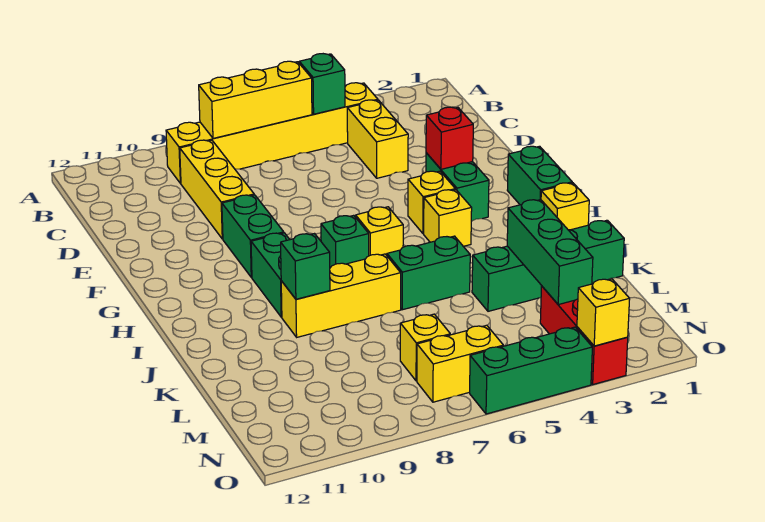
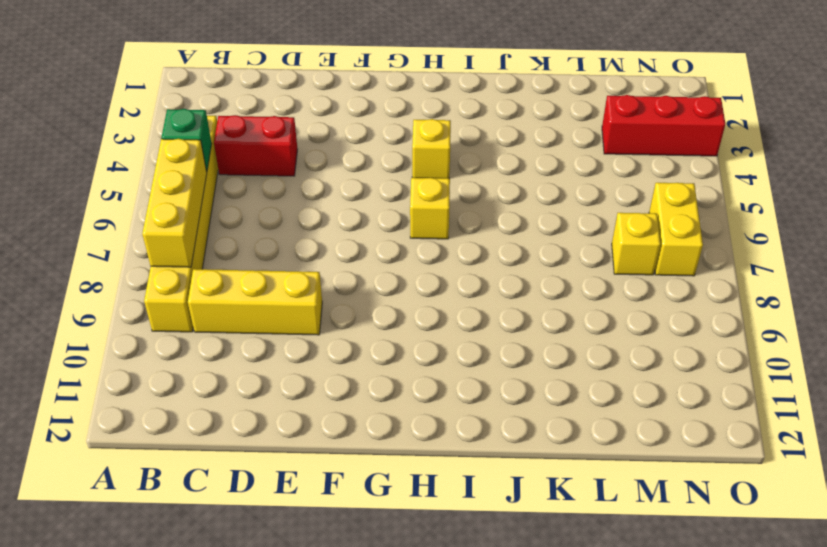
red brick C4:D4 level 1 -> yellow brick C4:D4 level 1
none -> green brick F3:G3 level 1
none -> green brick F9:G9 level 1
none -> green brick G1:H1 level 1

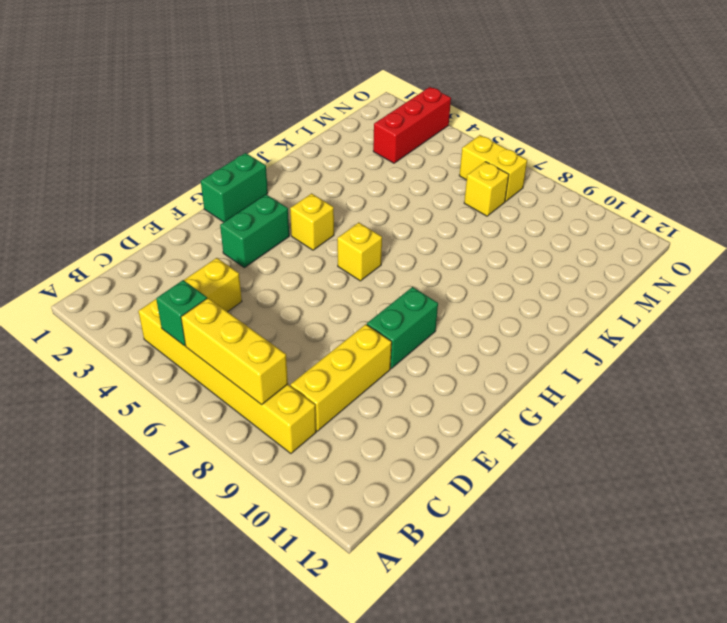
none -> yellow brick G4 level 1
none -> green brick H7 level 1
none -> green brick H9:I9 level 1

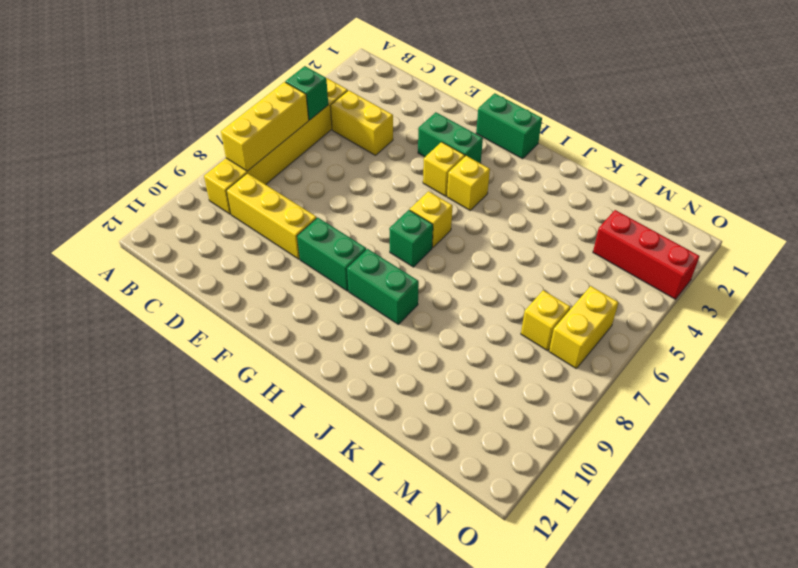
none -> yellow brick I1 level 1
none -> green brick J5:J6 level 1
none -> yellow brick J7:J9 level 1

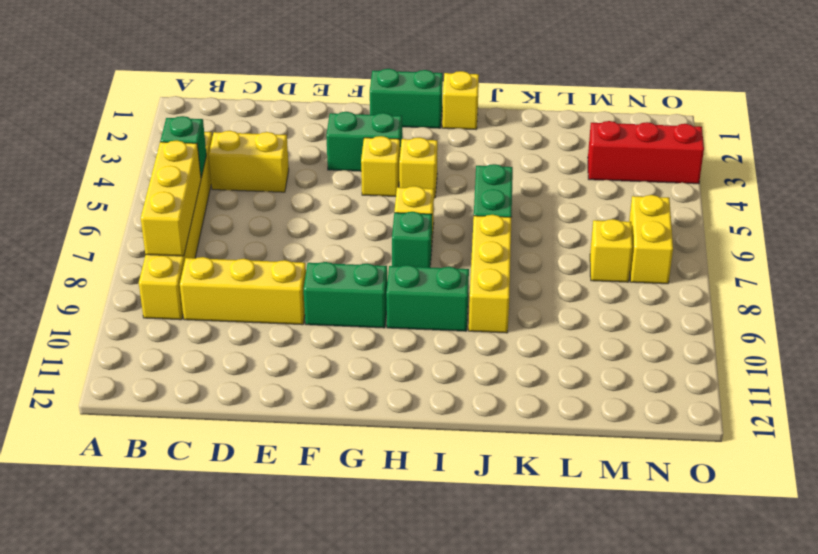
none -> green brick K1:K4 level 1
none -> green brick O4:O6 level 1
none -> red brick F3 level 2

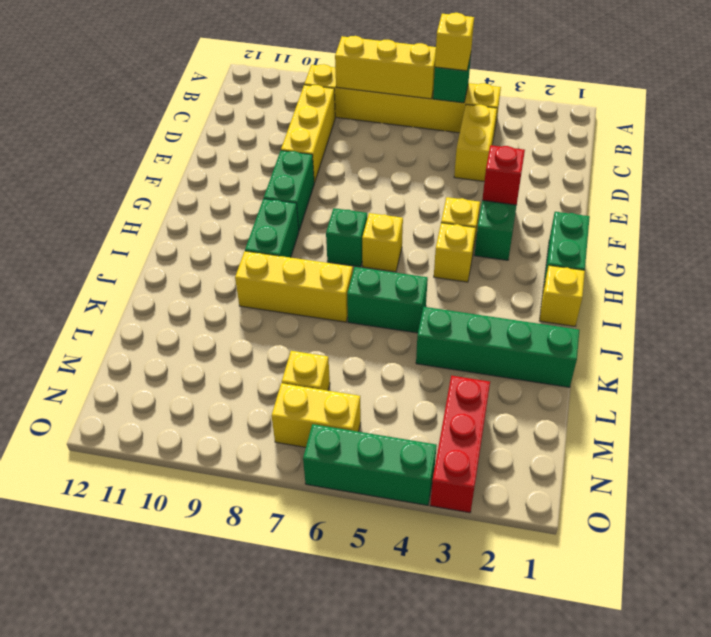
yellow brick B5 level 3 -> yellow brick O3 level 2
none -> green brick J9 level 2
none -> green brick K3:M3 level 2

